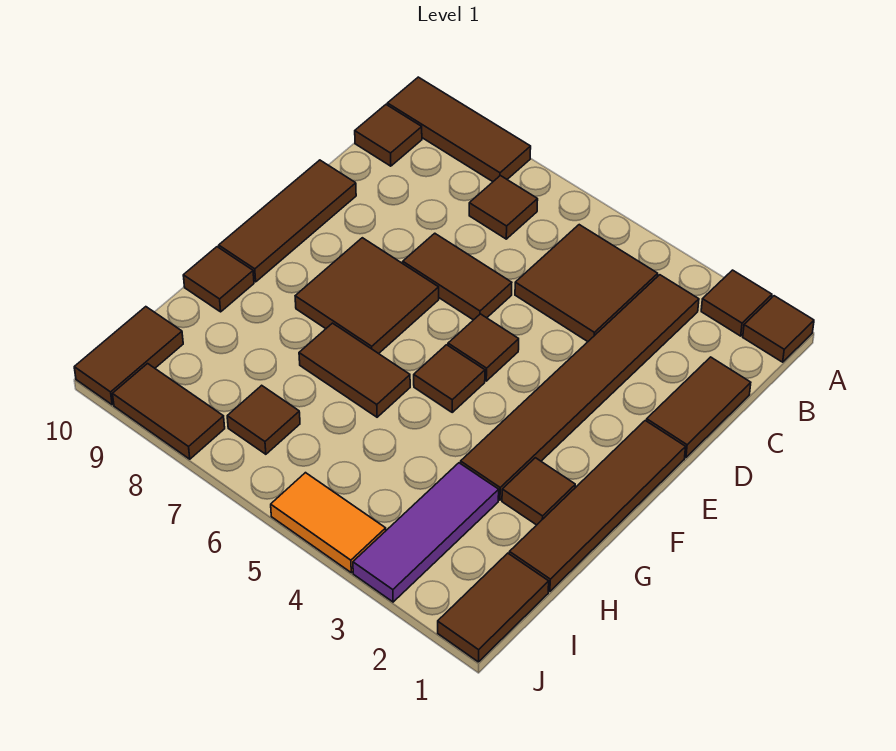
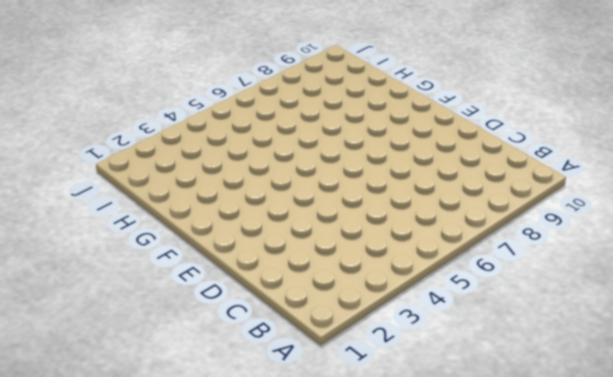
none -> brown tile A1 level 1
none -> brown tile A2 level 1
none -> brown tile A8:A10 level 1

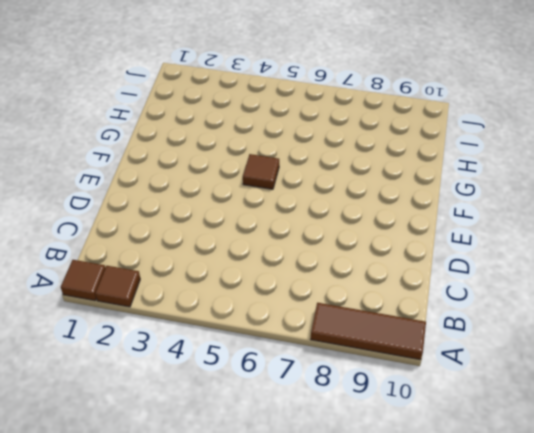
none -> brown tile B3:G3 level 1
none -> brown tile B4:C5 level 1
none -> brown tile B7 level 1

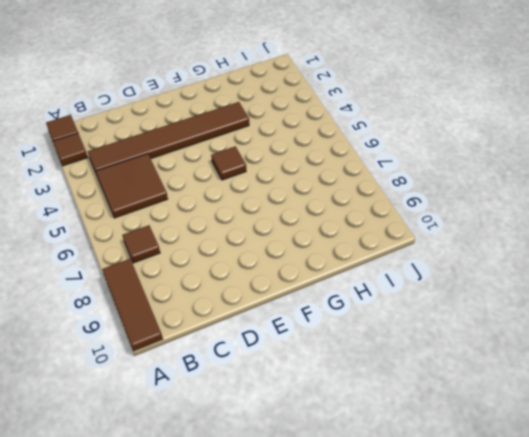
none -> brown tile B10 level 1
none -> brown tile C1:D1 level 1
none -> brown tile D6:D7 level 1

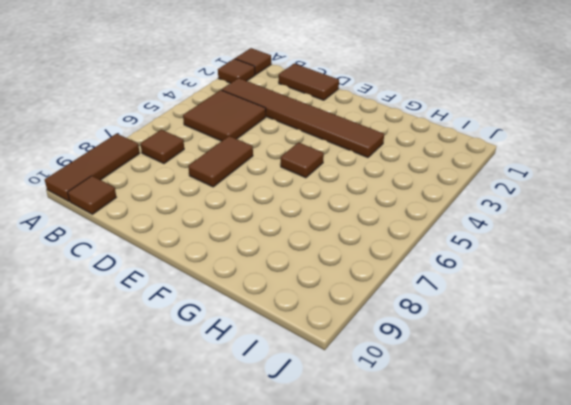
none -> brown tile D10:F10 level 1
none -> brown tile E1:H1 level 1
none -> brown tile E5 level 1

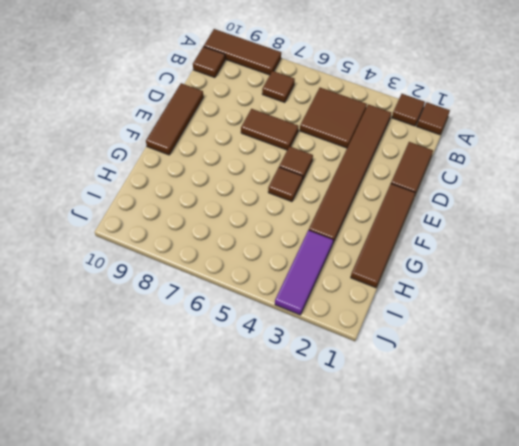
none -> brown tile E7:F8 level 1
none -> brown tile G2 level 1
none -> brown tile G6:G7 level 1

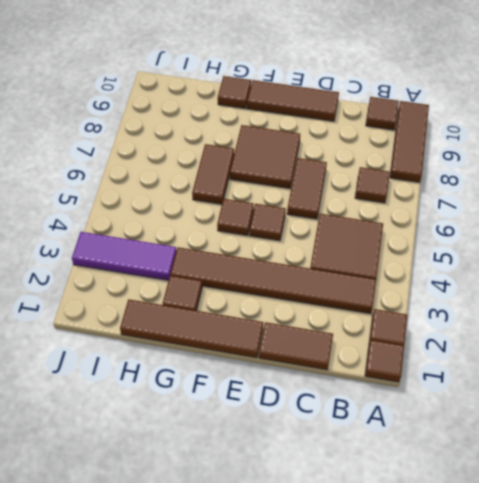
none -> brown tile I1:J1 level 1
none -> brown tile I7 level 1
none -> brown tile I10:J10 level 1

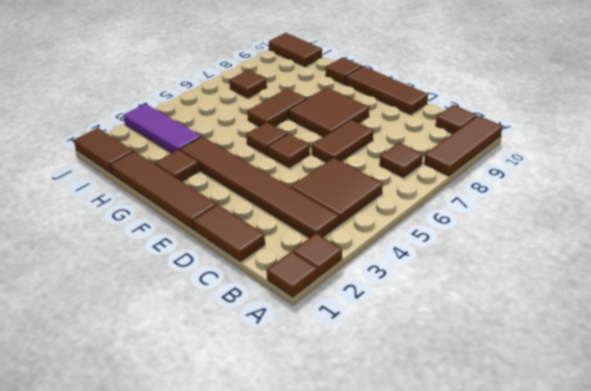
none -> orange tile J4:J5 level 1
none -> brown tile J8:J9 level 1

